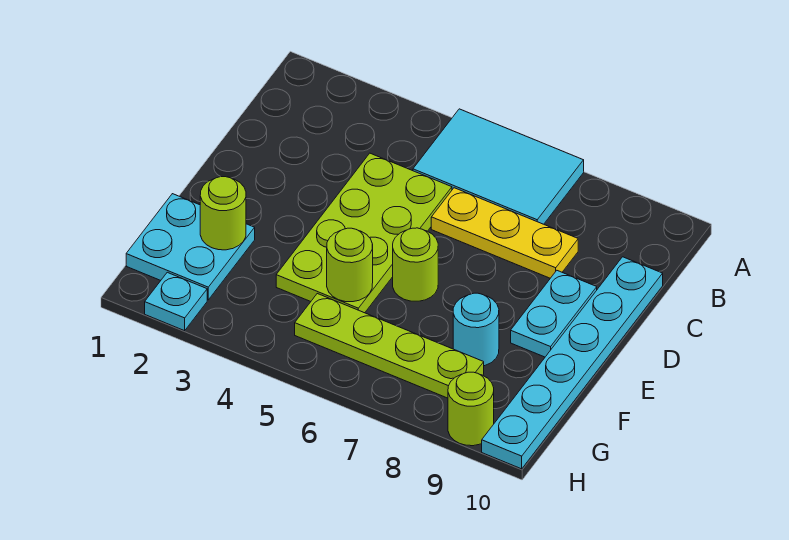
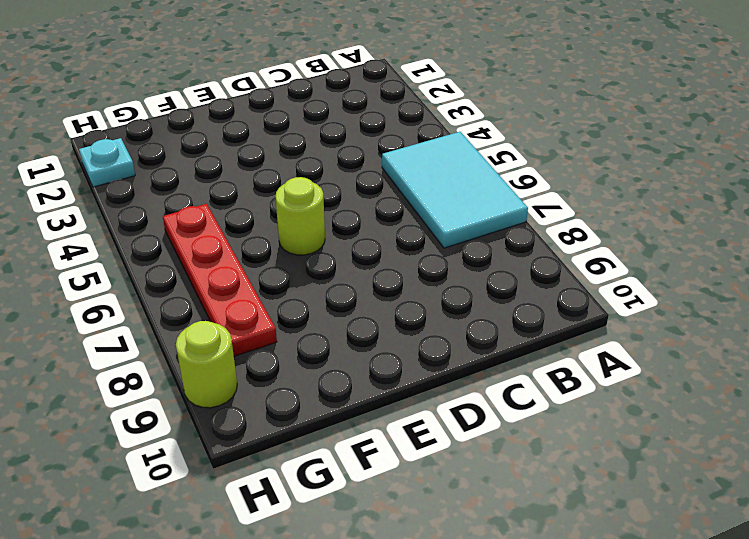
red plate G5:G8 level 1 -> lime plate G5:G8 level 1
none -> lime plate C4:F5 level 1
none -> yellow plate C6:C8 level 1
none -> cyan plate C10:H10 level 1

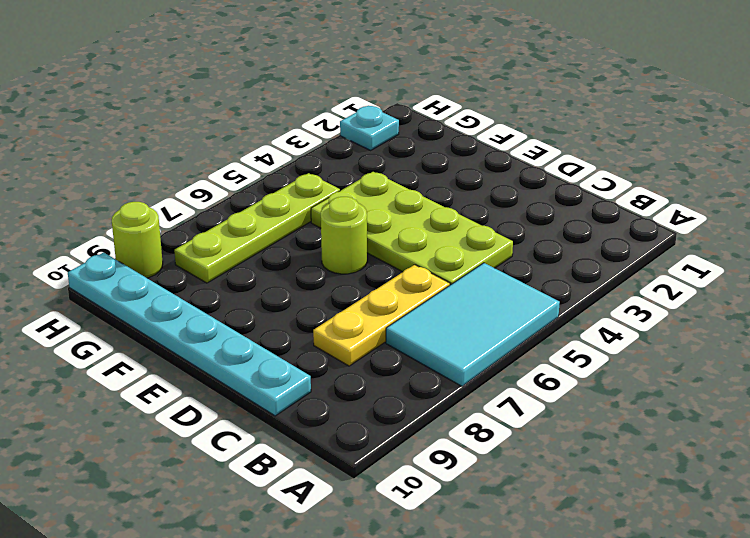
none -> cyan plate D9:E9 level 1
none -> cyan plate F1:G2 level 1
none -> cyan round brick F8 level 1

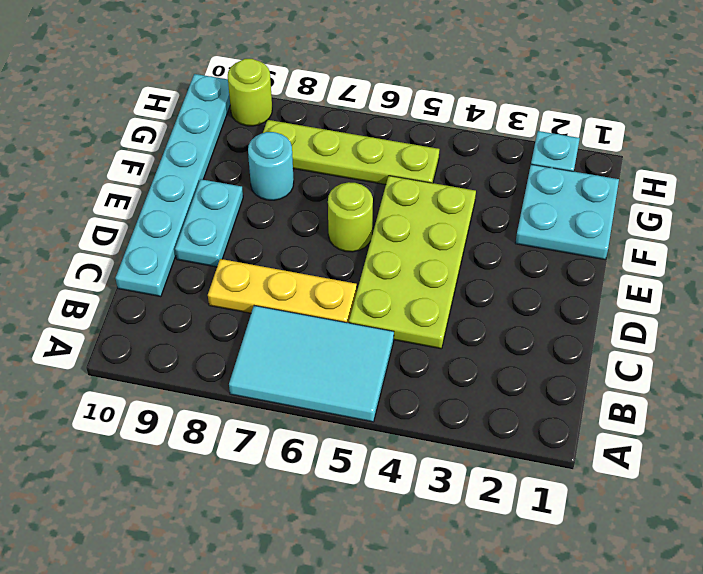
none -> lime round brick F2 level 2
none -> lime round brick F5 level 2

